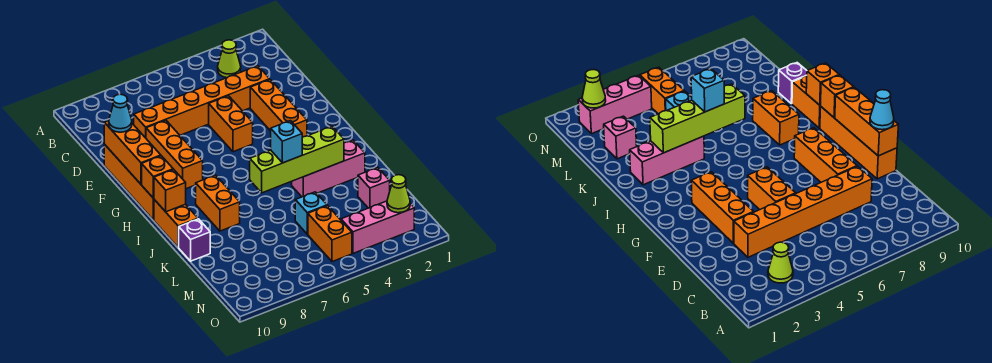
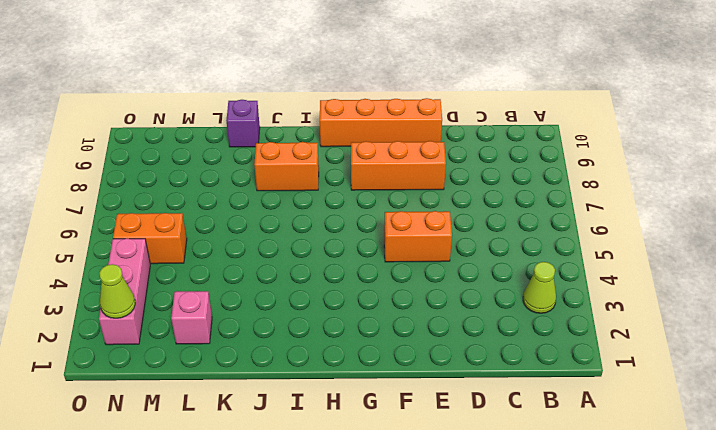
none -> orange brick D3:D8 level 1
none -> orange brick E3:G3 level 1
none -> orange brick I10:J10 level 1

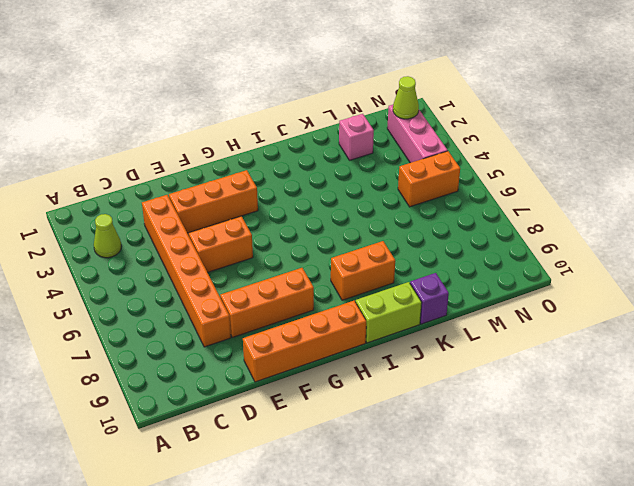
lime brick I10:J10 level 1 -> orange brick I10:J10 level 1
none -> pink brick J2:J4 level 1
none -> cyan brick L5 level 1
none -> orange brick E10:G10 level 2

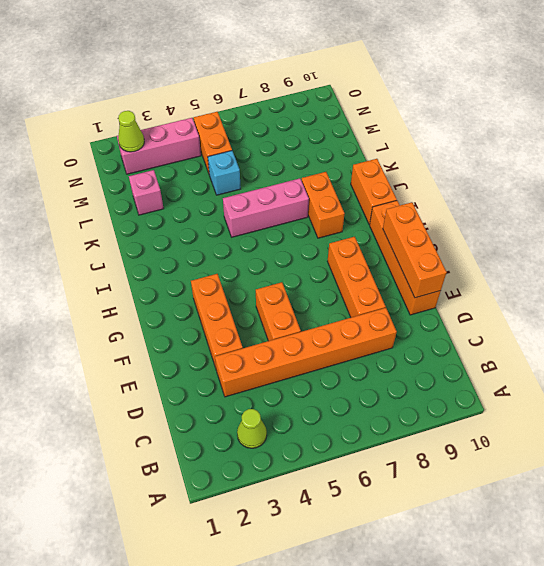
pink brick J5:J7 level 1 -> pink brick J2:J4 level 1
none -> purple brick K10 level 1
none -> orange brick H10 level 2
none -> orange brick I10 level 2

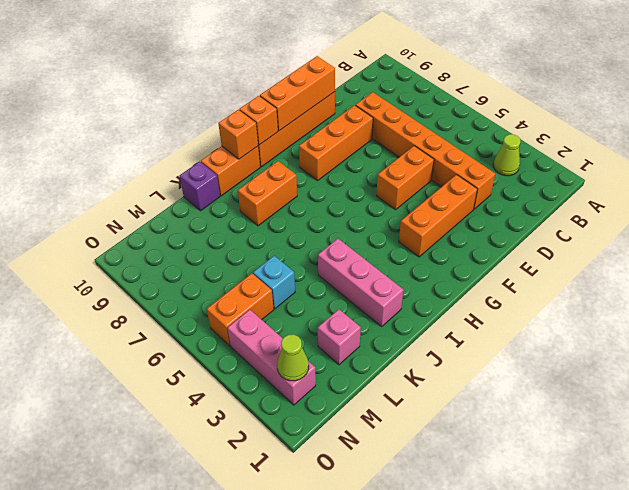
none -> lime brick J3:J6 level 2
none -> cyan cone E10 level 3
none -> cyan brick J5 level 3

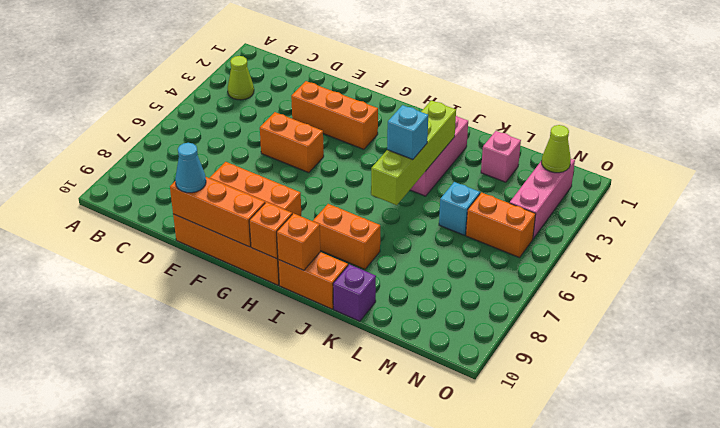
none -> orange brick D3:D8 level 1

